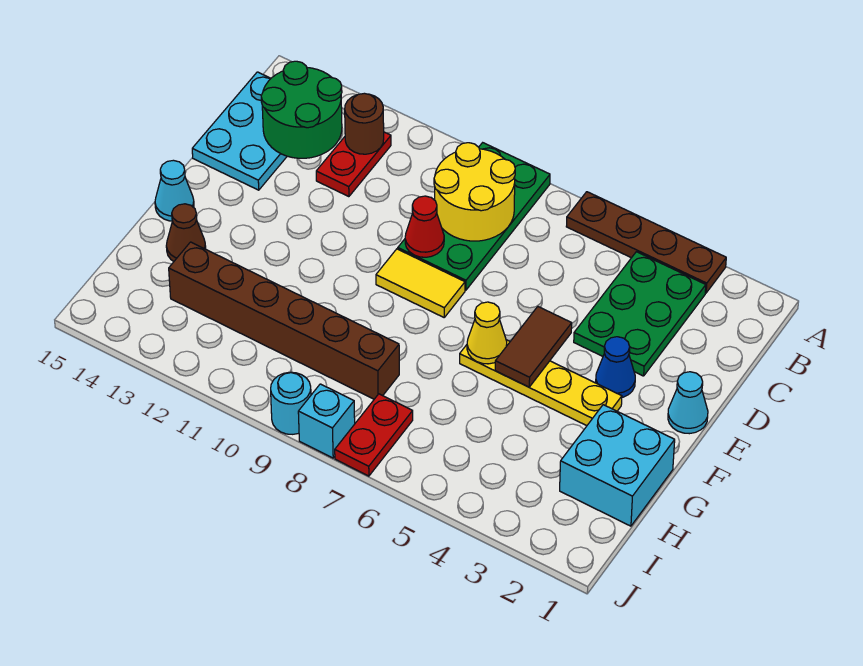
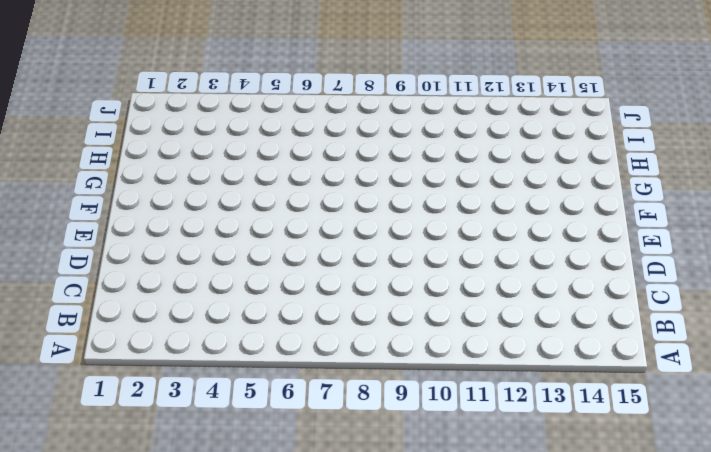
none -> brown plate A3:A6 level 1
none -> green plate A8:D9 level 1
none -> green plate B3:D4 level 1

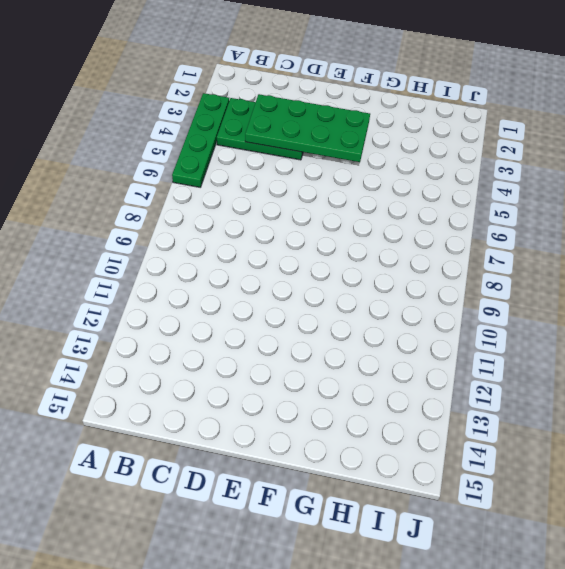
green plate A3:A6 level 1 -> brown plate A3:A6 level 1
green plate C3:F4 level 2 -> green plate A8:D9 level 1
none -> red plate B12:C12 level 1
none -> cyan plate B14:D15 level 1
none -> cyan cone E1 level 1

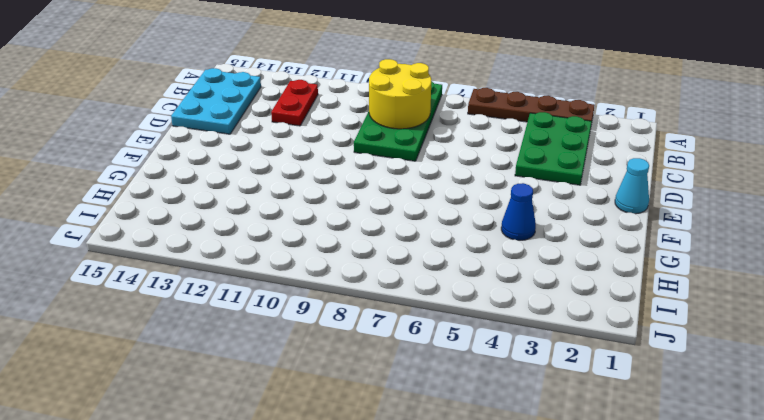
blue cone G4 level 1 -> blue cone E3 level 1
none -> yellow tile E8:E9 level 1
none -> yellow plate F3:F6 level 1
none -> cyan cone F15 level 1

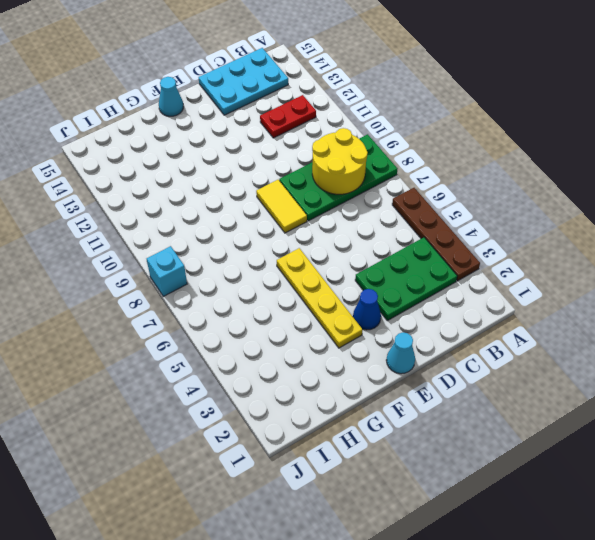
none -> cyan brick G1:H2 level 1
none -> brown cone G14 level 1
none -> brown brick H8:H13 level 1

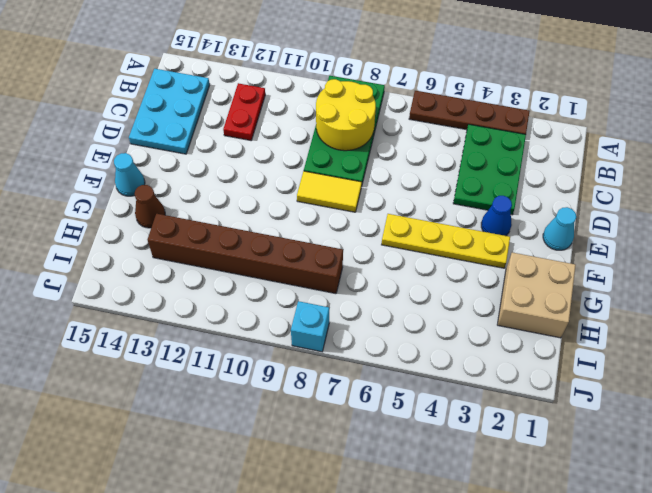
tan brick G1:H2 level 1 -> cyan brick G1:H2 level 1
none -> red plate I7:J7 level 1
none -> cyan round brick J9 level 1
none -> brown round brick B12 level 2

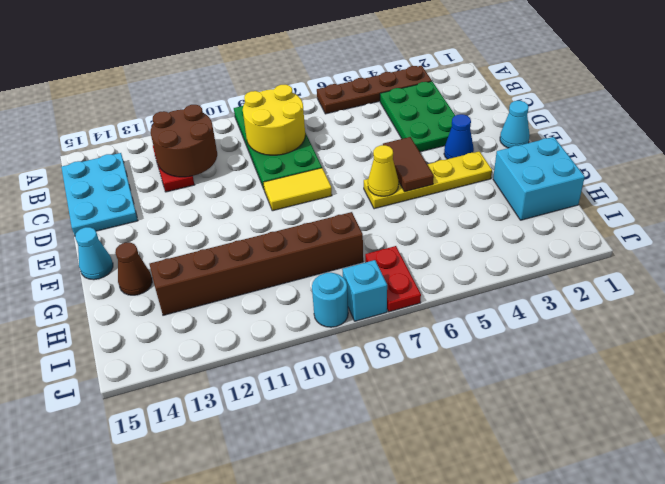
brown round brick B11:C12 level 2 -> brown round brick B12 level 2
none -> green round brick B13:C14 level 2
none -> red cone D9 level 2

